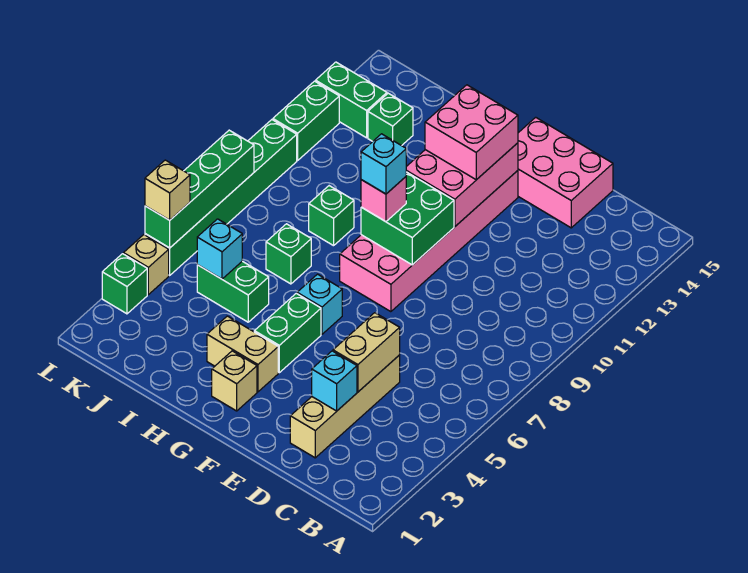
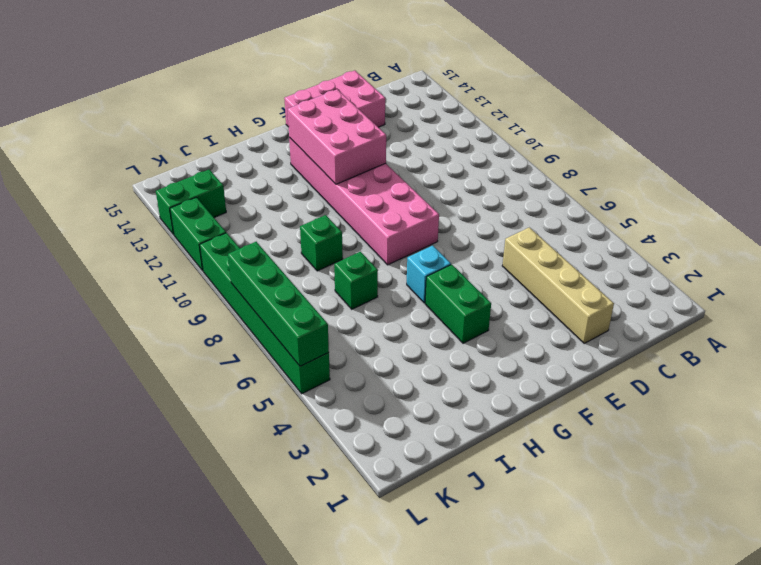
none -> tan brick G2 level 1
none -> tan brick G3:H3 level 1
none -> green brick I5:J5 level 1

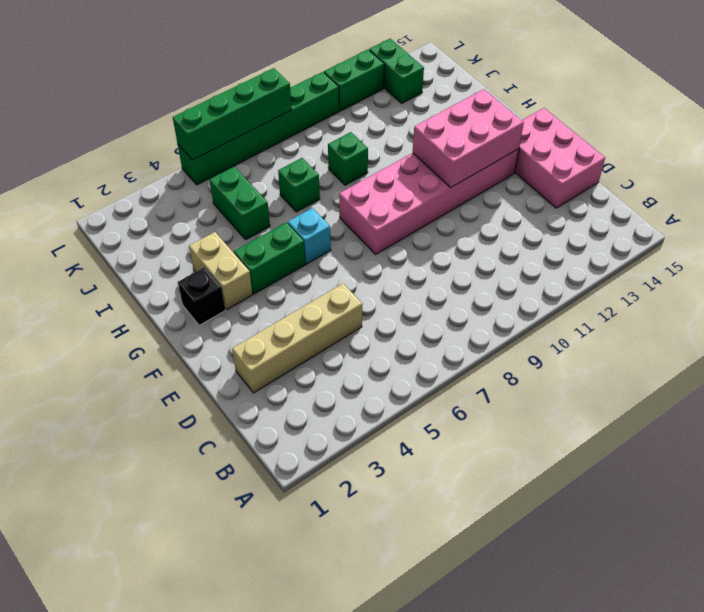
black brick G2 level 1 -> tan brick G2 level 1
none -> green brick J13 level 1
none -> green brick L3 level 1
none -> tan brick L4 level 1

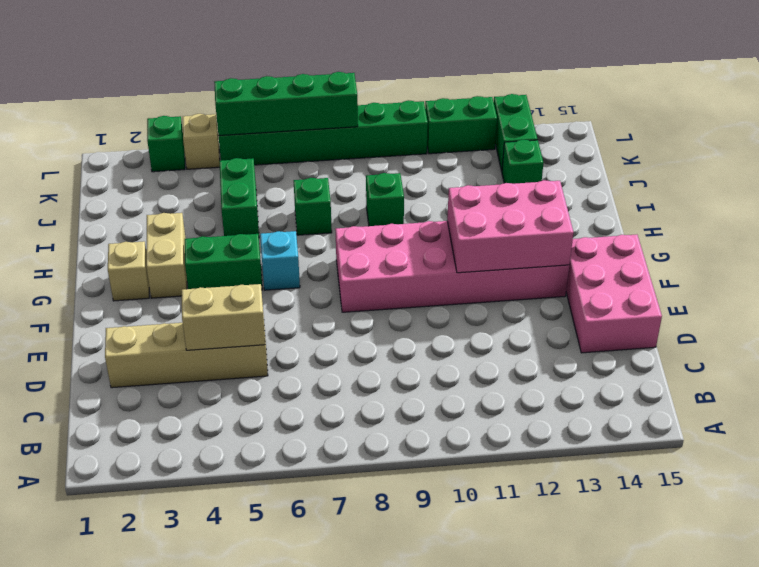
none -> cyan brick D3 level 2
none -> green brick F9:G10 level 2
none -> cyan brick J5 level 2

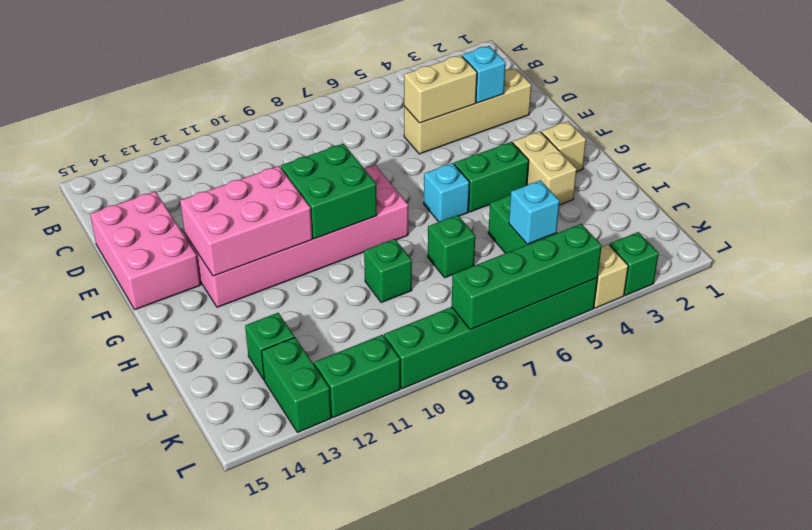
none -> pink brick F12:G13 level 3
none -> pink brick G9 level 3
none -> tan brick L5 level 3

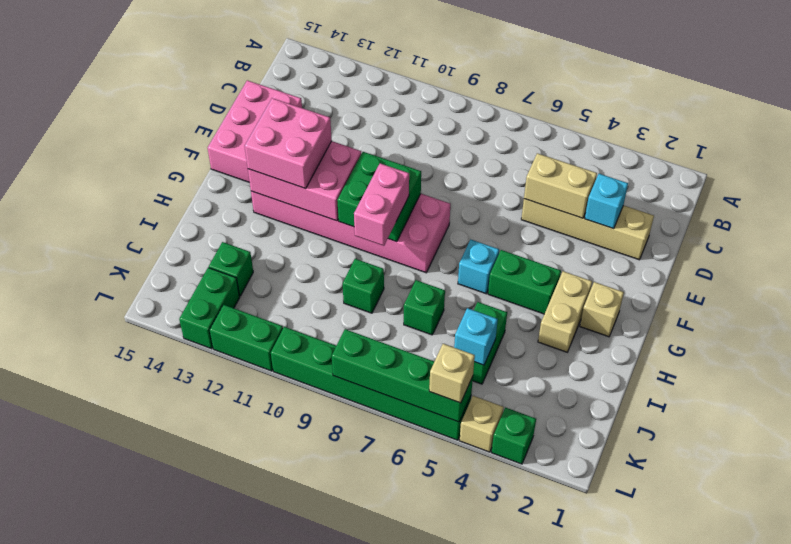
pink brick G9:H9 level 3 -> pink brick G9 level 3
none -> cyan brick G9 level 4

